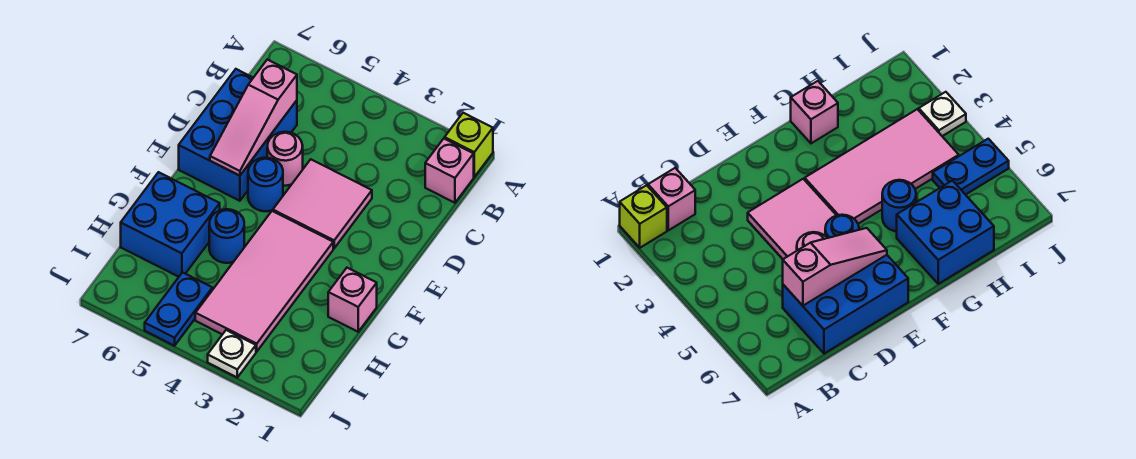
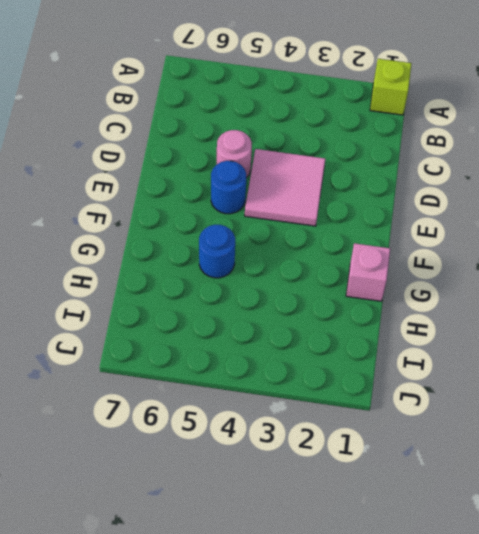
none -> pink brick B1 level 1
none -> blue brick C6:E7 level 1
none -> pink tile F3:I4 level 1

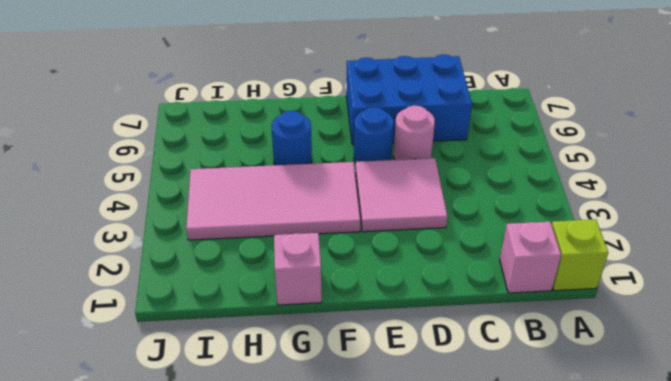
none -> blue brick G6:H7 level 1
none -> blue plate I5:J5 level 1
none -> white plate J3 level 1

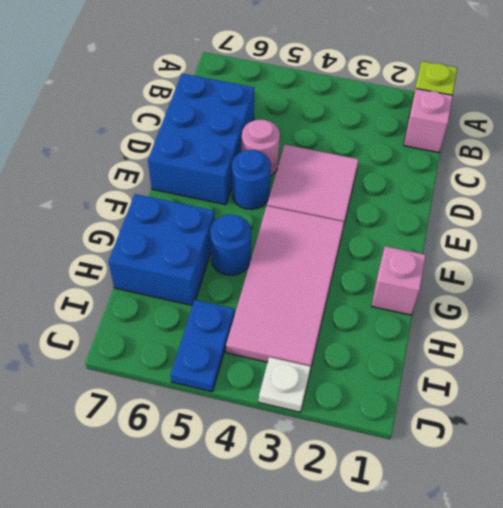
none -> pink slope C6:E6 level 2 top C

